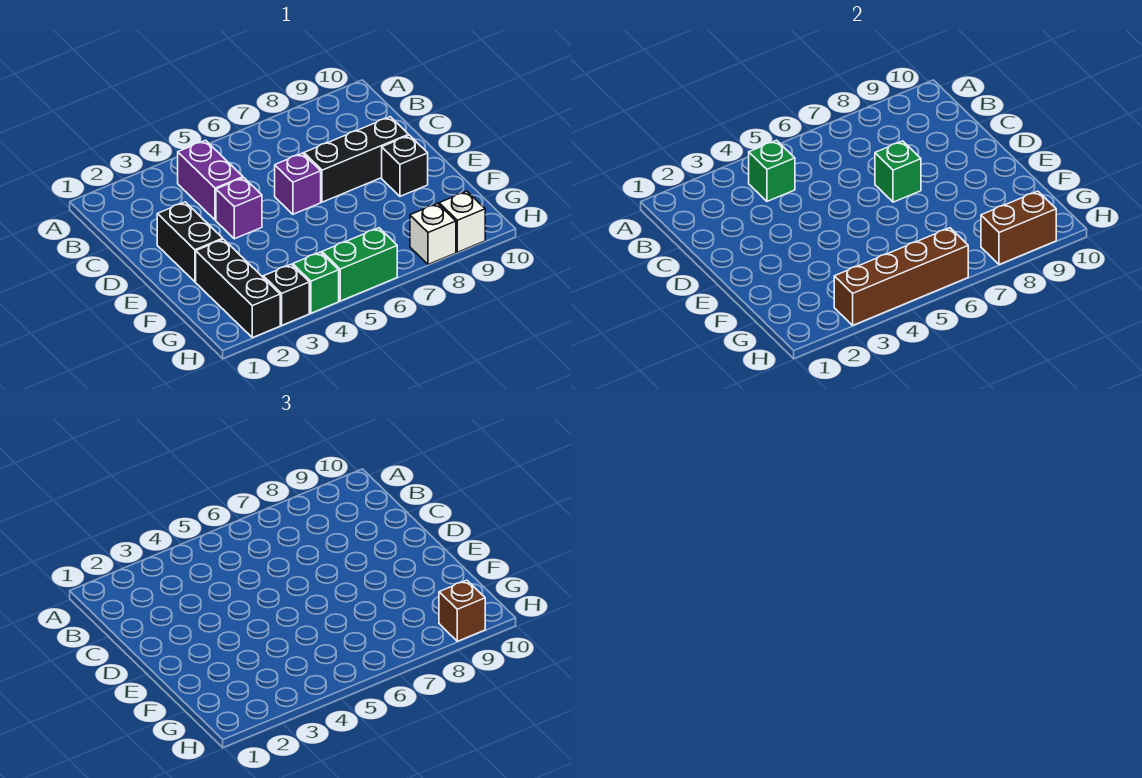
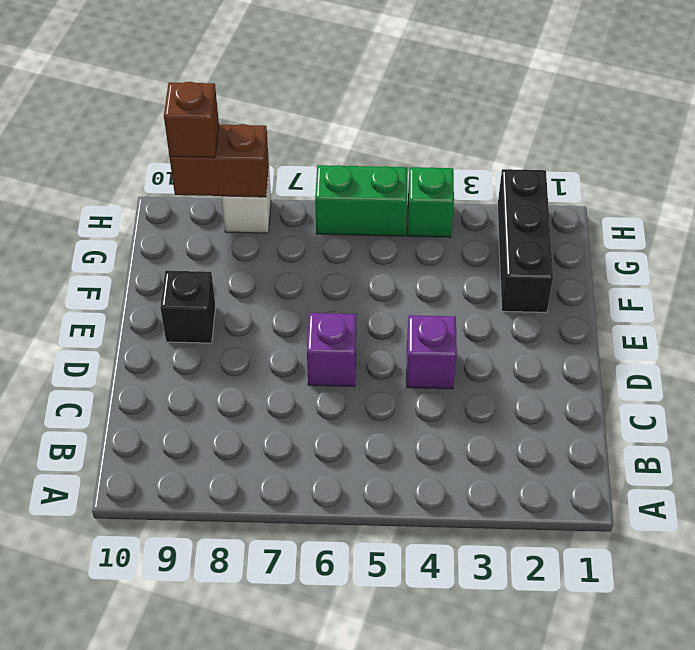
none -> purple brick B4:C4 level 1
none -> black brick D2:E2 level 1
none -> black brick D7:D9 level 1

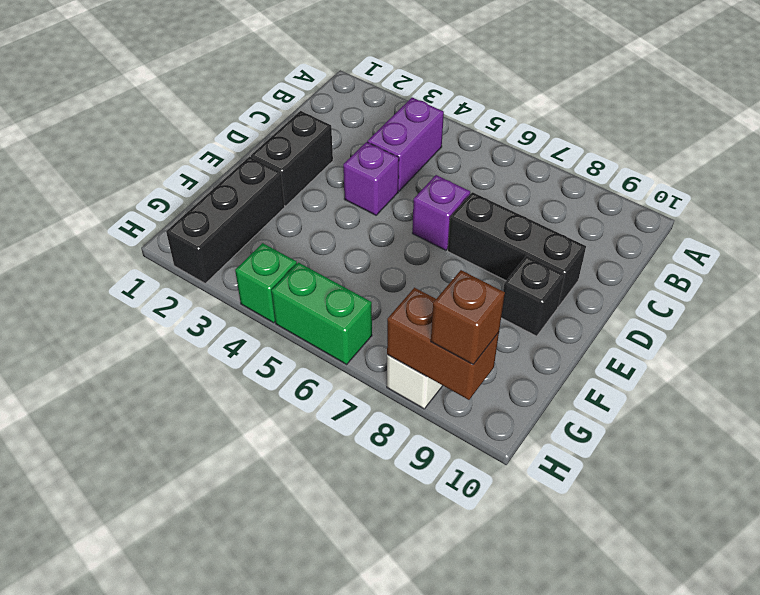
none -> black brick H3 level 1
none -> white brick H9 level 1
none -> green brick B4 level 2

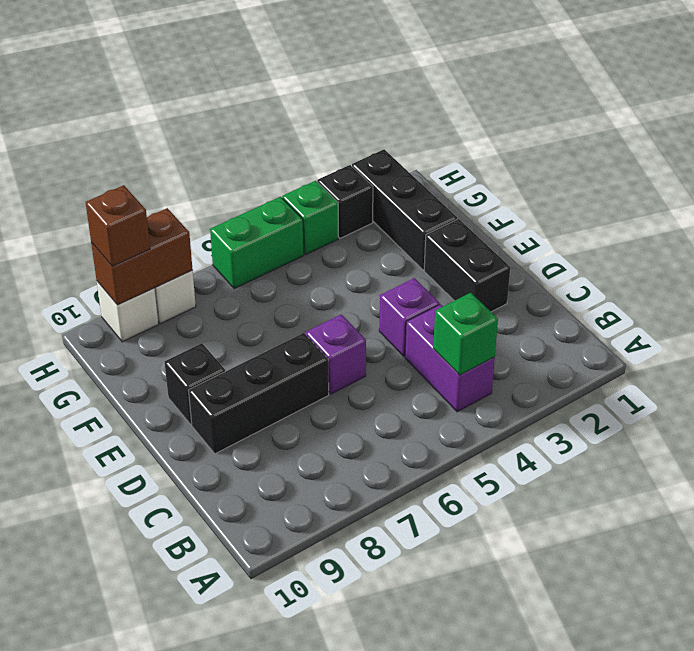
none -> green brick D7 level 2
none -> brown brick H3:H6 level 2

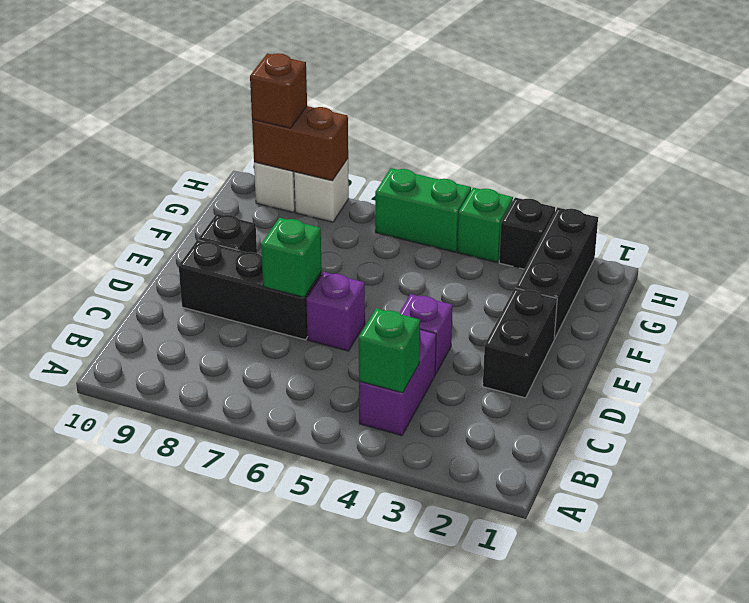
none -> brown brick H3:H6 level 2

